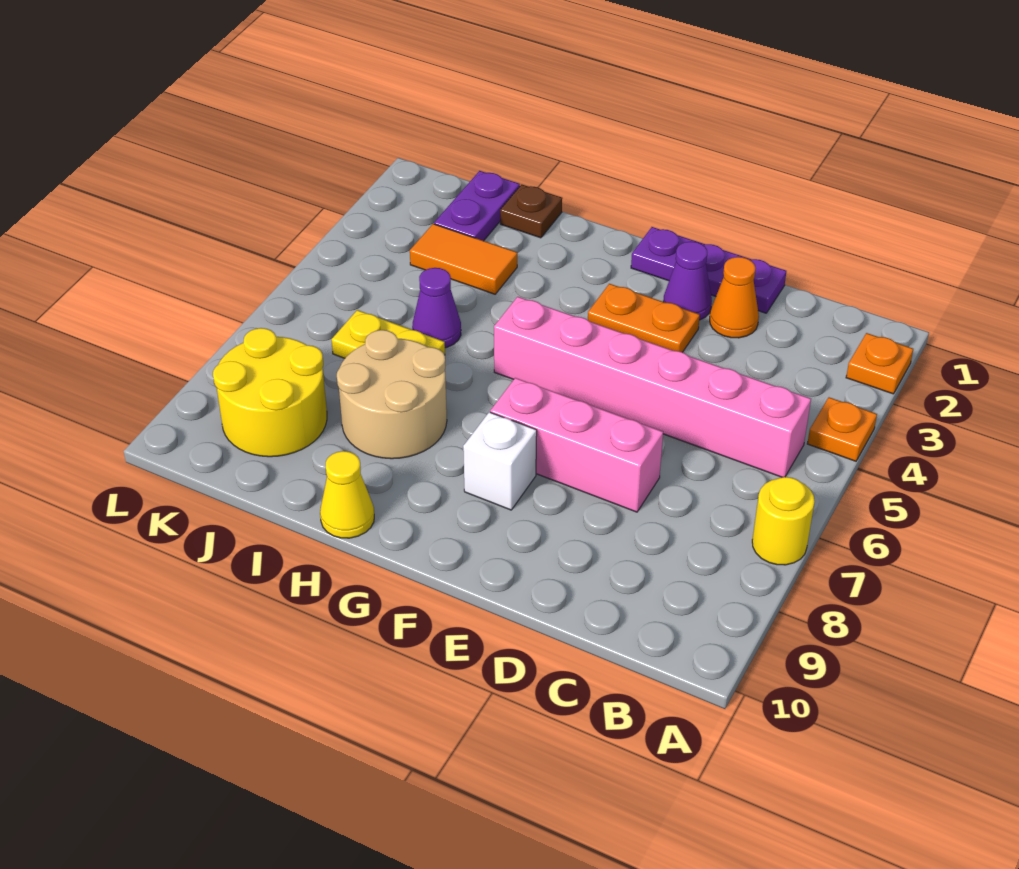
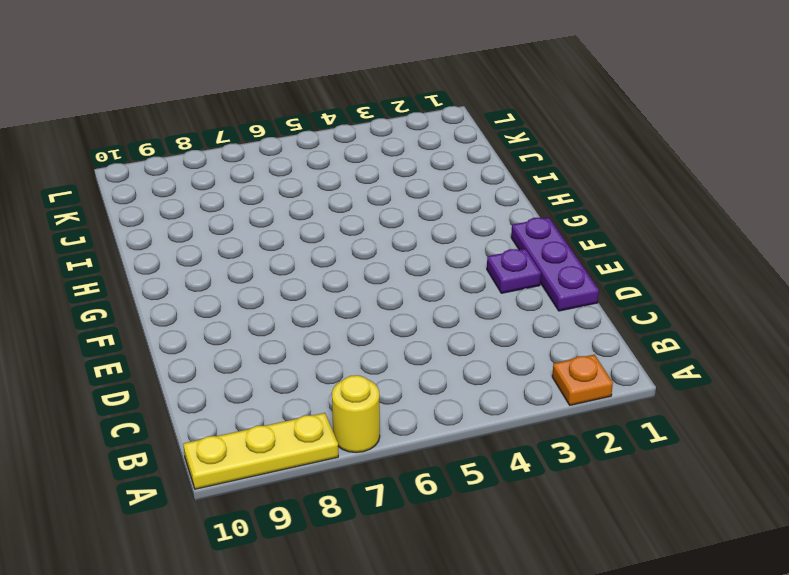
yellow plate A8:A10 level 1 -> none
purple plate E2 level 1 -> purple cone E2 level 1
none -> orange plate A4 level 1
none -> pink brick B5:G5 level 1
none -> orange cone D2 level 1

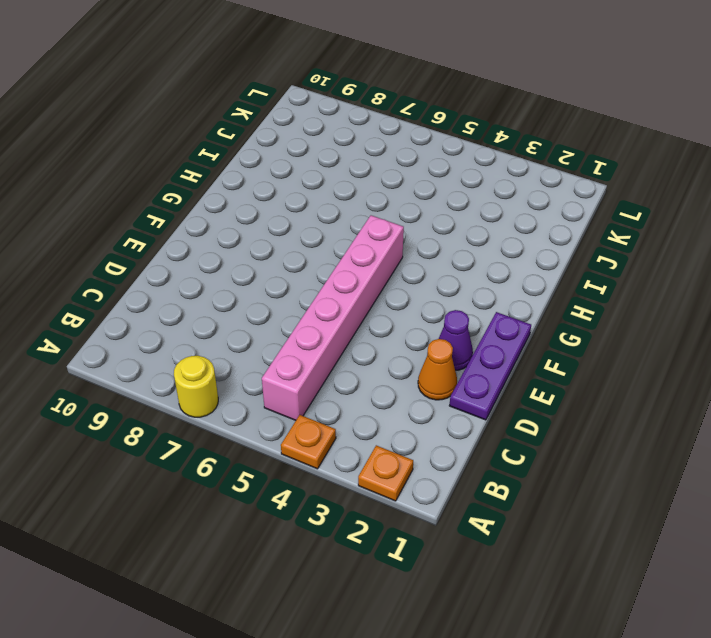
none -> pink brick D7:F7 level 1
none -> orange plate E3:F3 level 1
none -> white brick F8 level 1

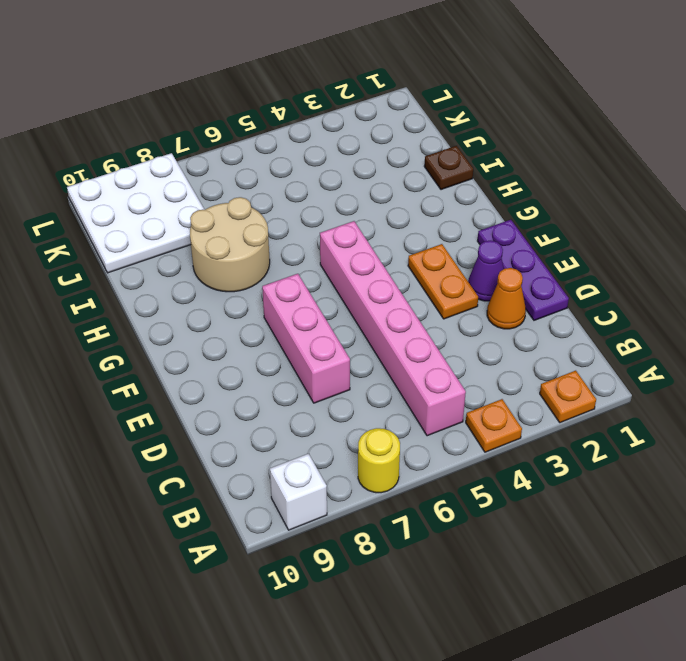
white brick A9 level 1 -> white brick F8 level 1
white plate J8:L10 level 1 -> yellow round brick J8:K9 level 1
none -> yellow cone H10 level 1
none -> orange tile I3:J3 level 1
none -> purple cone I5 level 1

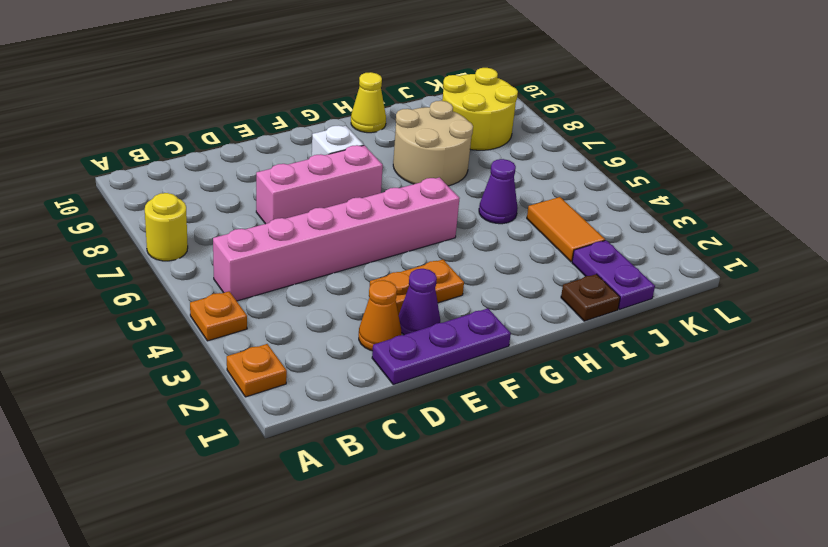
orange tile J3:J4 level 1 -> orange tile I3:J3 level 1
none -> yellow plate I6:J6 level 1

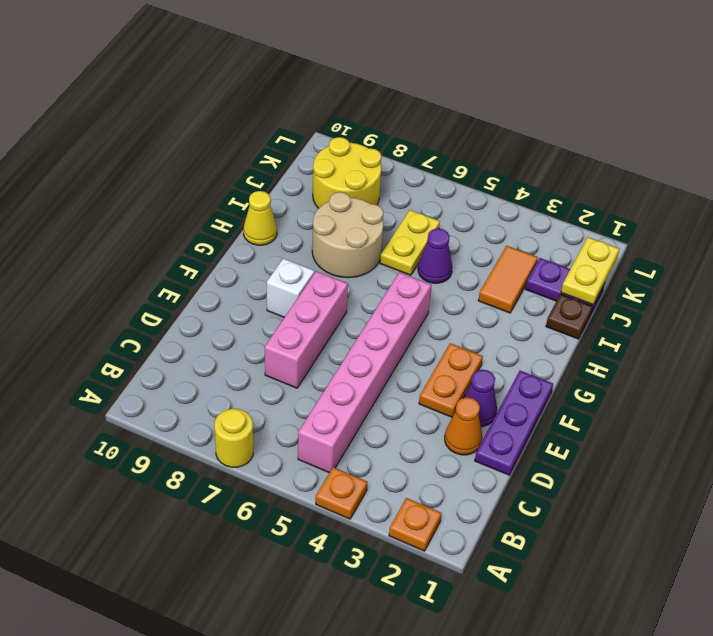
yellow plate J1:K1 level 2 -> none

